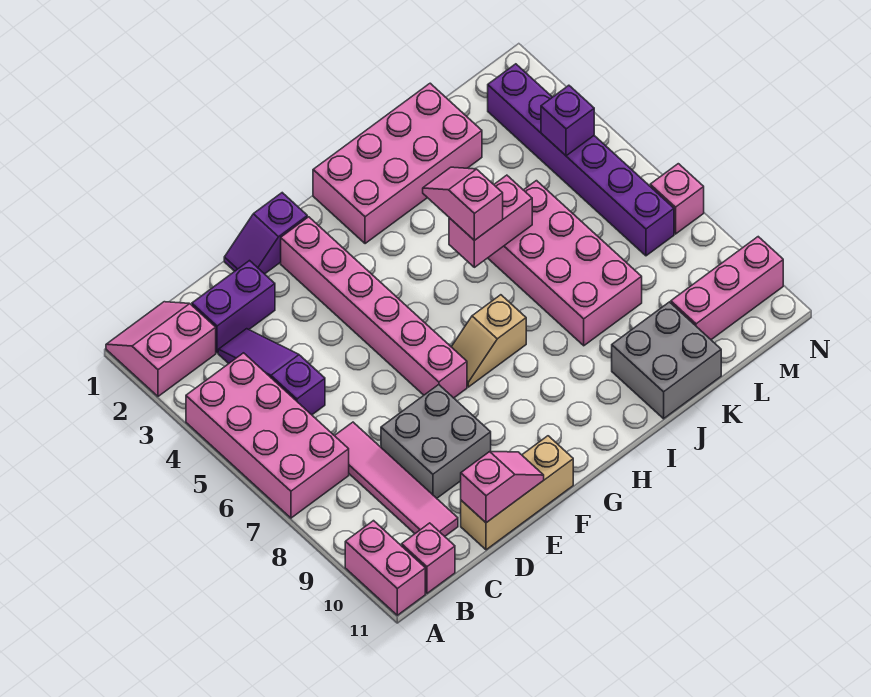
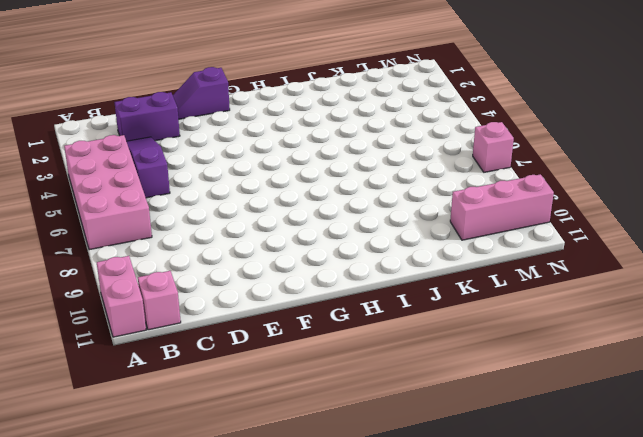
none -> pink slope A1:B2 level 1 top 2
none -> pink tile C7:C10 level 1
none -> grey brick D8:E9 level 1

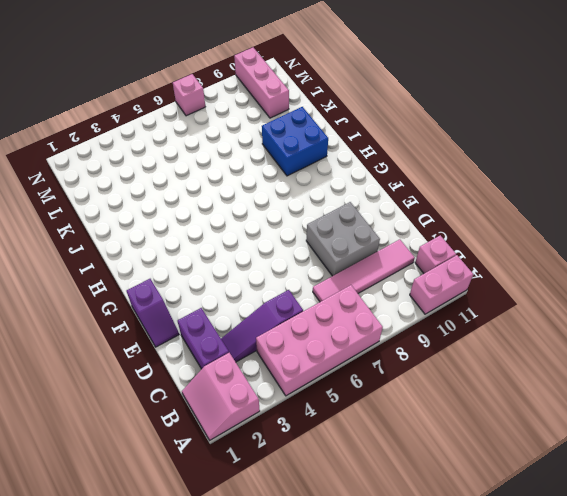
blue brick I9:J10 level 1 -> grey brick J10:K11 level 1
none -> tan brick D11:F11 level 1
none -> pink brick F2:F7 level 1
none -> tan slope G7:H7 level 1 top H

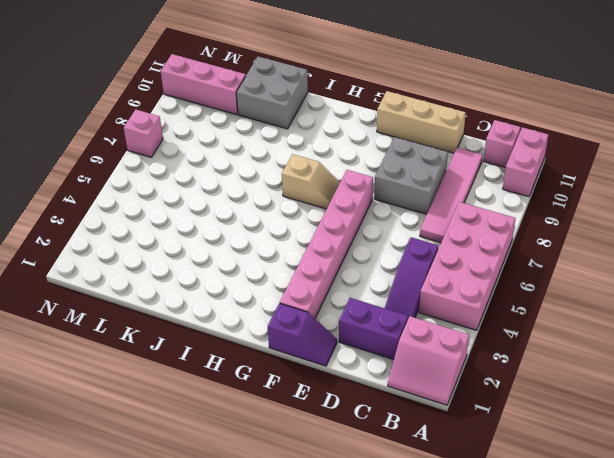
none -> pink brick H1:K2 level 1
none -> pink brick J5:K8 level 1
none -> purple brick M2:M7 level 1

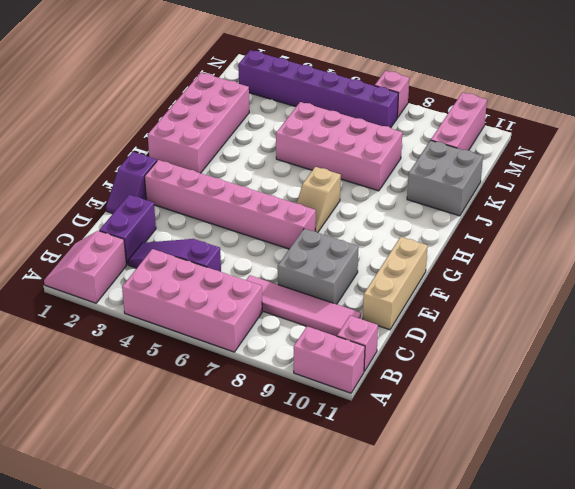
none -> pink slope D11:E11 level 2 top D
none -> pink brick I5:J5 level 2
none -> purple brick M4 level 2

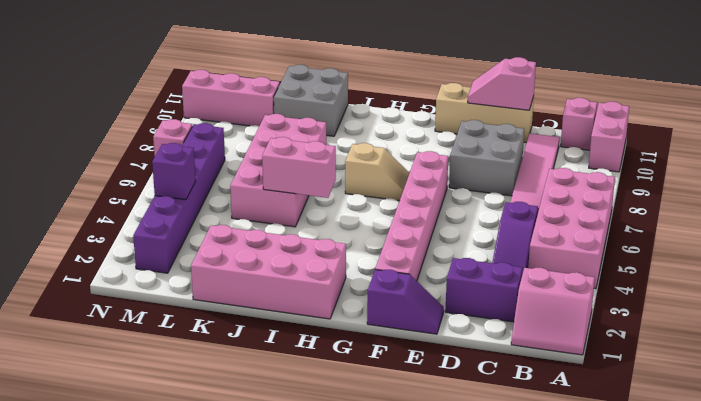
none -> pink slope I4:I5 level 3 top 5

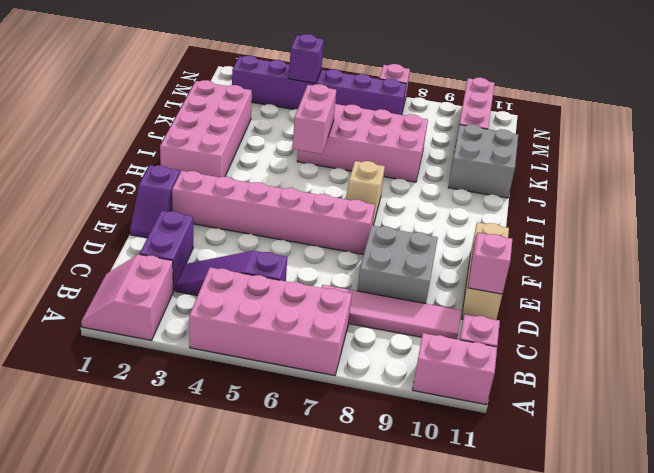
none -> pink slope I4:I5 level 3 top 5

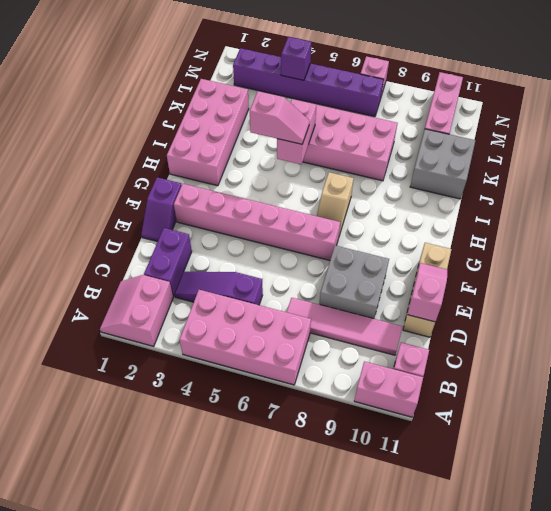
pink slope I4:I5 level 3 top 4 -> pink slope I4:I5 level 3 top 5

